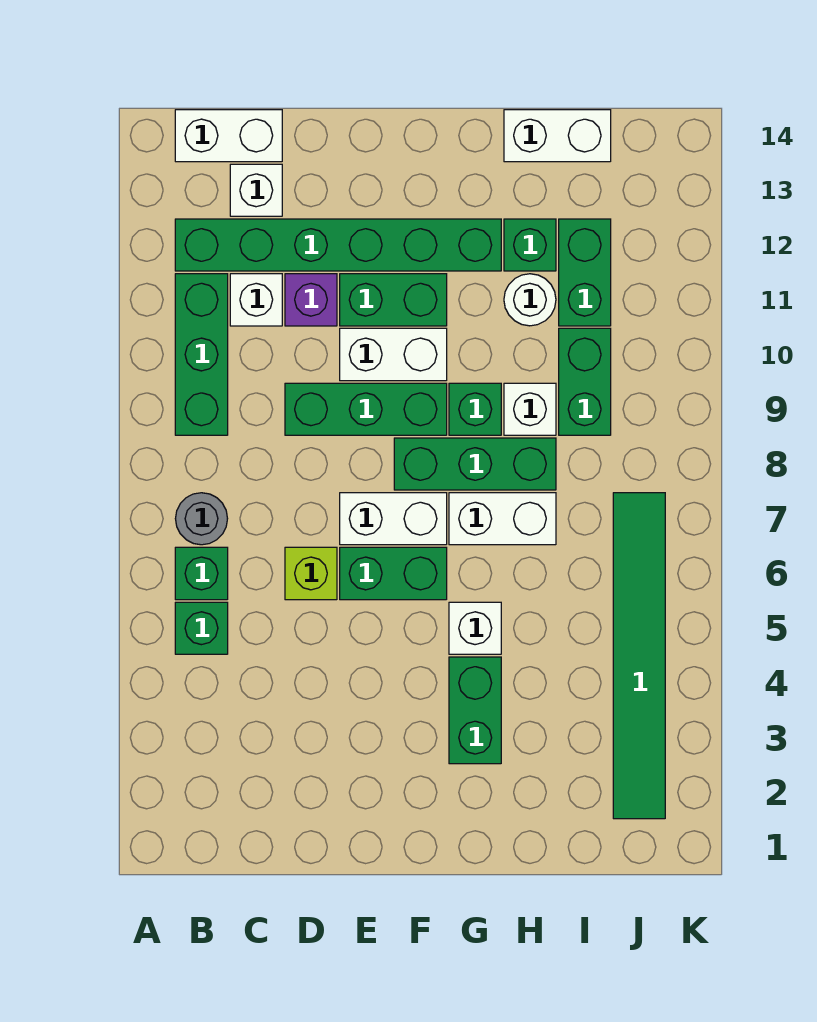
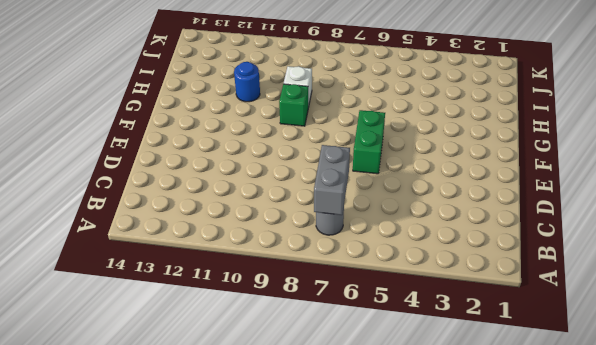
grey brick B7:C7 level 2 -> none
blue round brick H11 level 1 -> white round brick H11 level 1
none -> green brick B5 level 1
none -> green brick B6 level 1
none -> green brick B9:B11 level 1

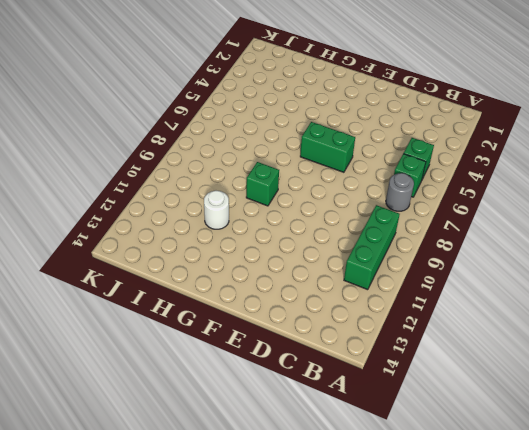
none -> green brick B12:G12 level 1
none -> white brick B14:C14 level 1
none -> white brick C11 level 1

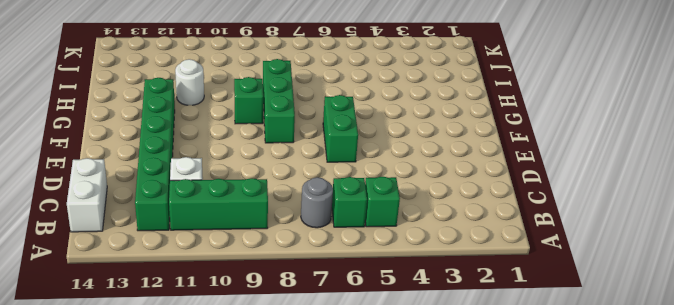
none -> white brick C13 level 1
none -> lime brick D6 level 1
none -> green brick D9:F9 level 1

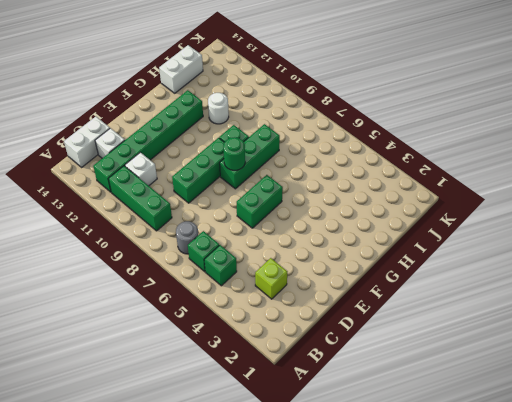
lime brick C3 level 1 -> lime brick D6 level 1
green round brick F8 level 2 -> none
none -> purple brick D11 level 1
none -> white brick E7:F7 level 1
none -> white brick E10:F10 level 1

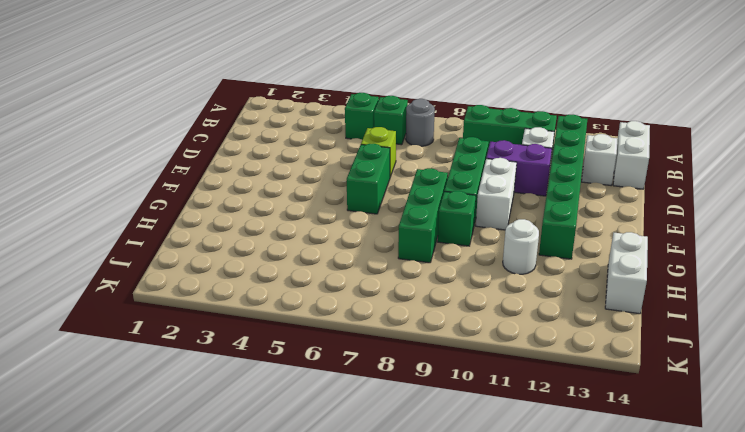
purple brick D10:D11 level 1 -> purple brick D11 level 1
none -> white brick E7:F7 level 1
none -> green brick E11:F11 level 1
none -> green brick G3:G4 level 1

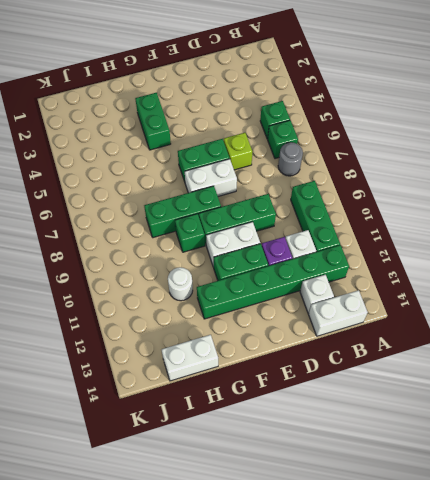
none -> white brick G5 level 1
none -> white brick G7:H7 level 1
none -> white brick H9 level 1

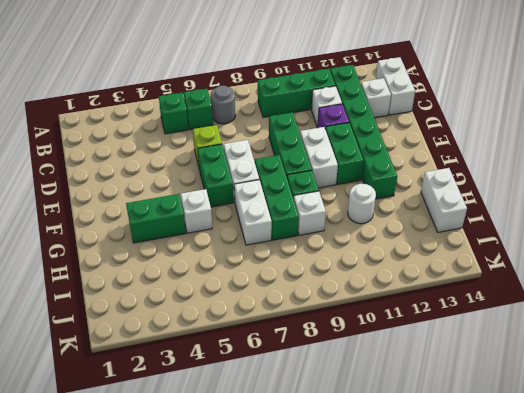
none -> green brick H12 level 1
none -> green brick I9:I10 level 1
none -> green brick I11:I12 level 1

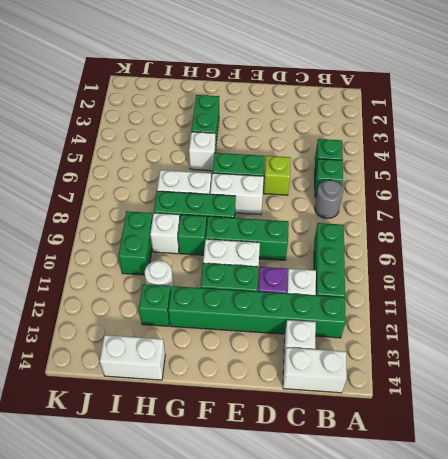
none -> green brick I11:I12 level 1
none -> green tile J2:J7 level 1

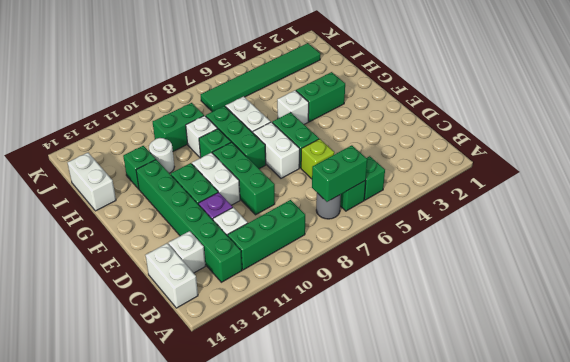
green brick B6:B7 level 2 -> green brick I11:I12 level 1

